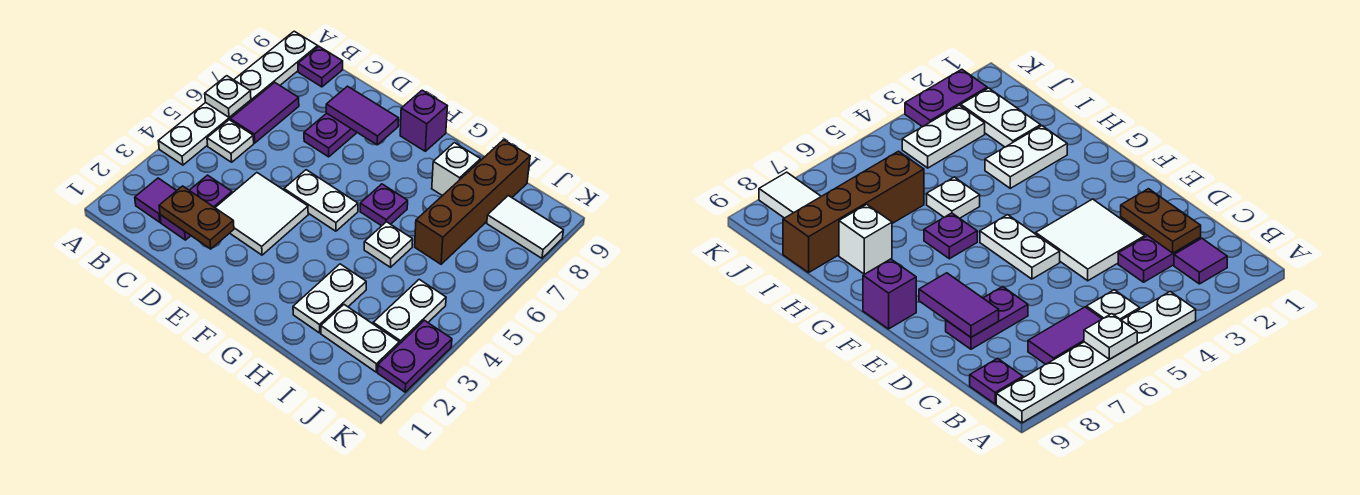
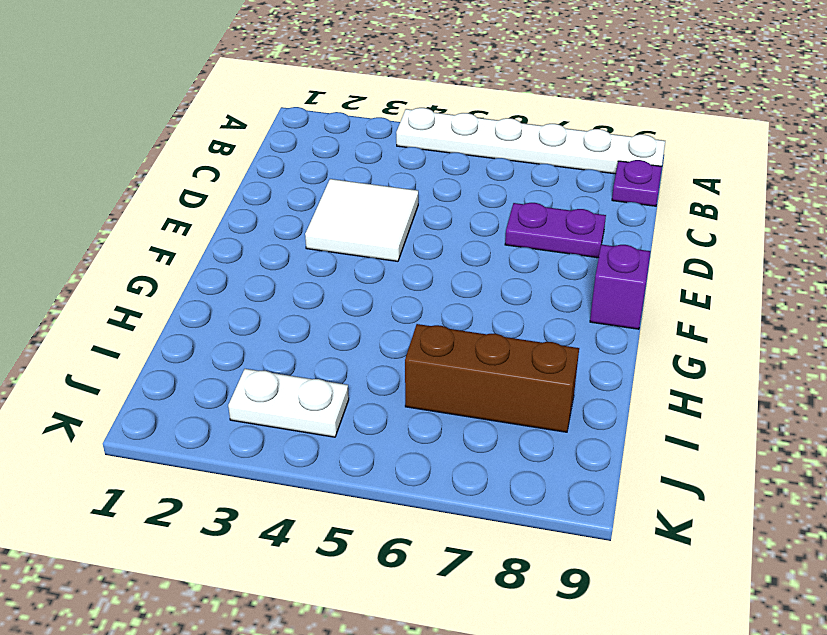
brown brick I6:I8 level 1 -> brown brick I6:I9 level 1
none -> purple tile B2 level 1
none -> white plate B5 level 1
none -> purple tile B6:B7 level 1

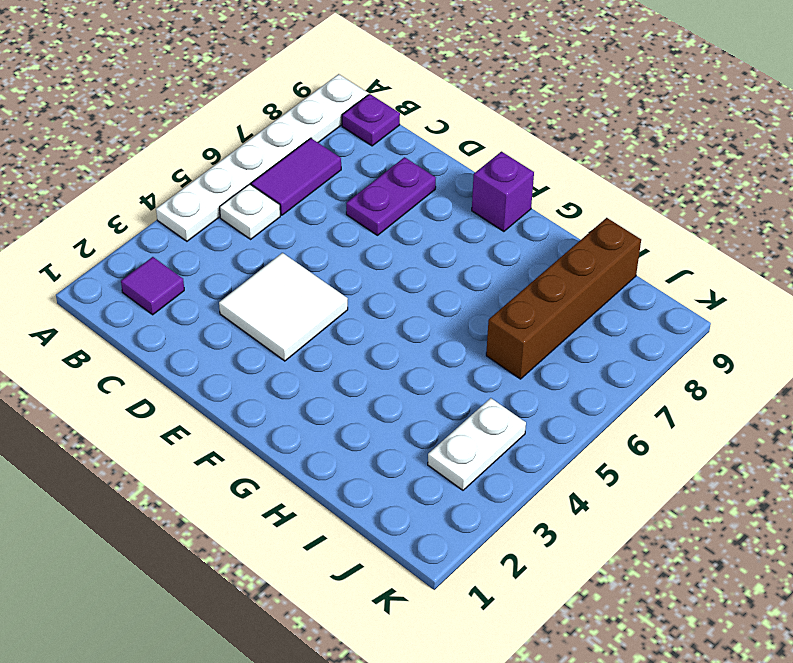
none -> purple plate C2:C3 level 1
none -> white plate E5:F5 level 1
none -> purple plate G6 level 1

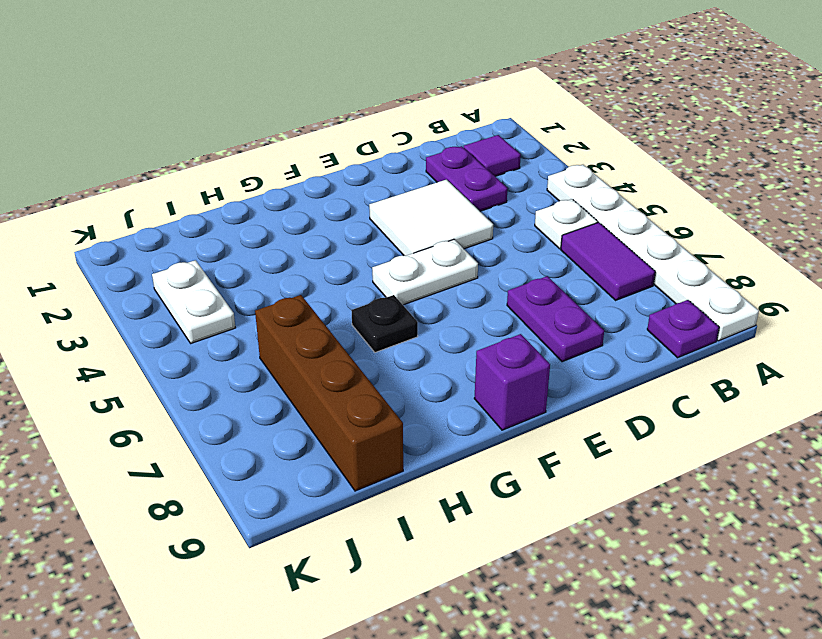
black plate G6 level 1 -> purple plate G6 level 1
none -> white plate H2:H3 level 1
none -> white plate H5 level 1
none -> white brick H8 level 1

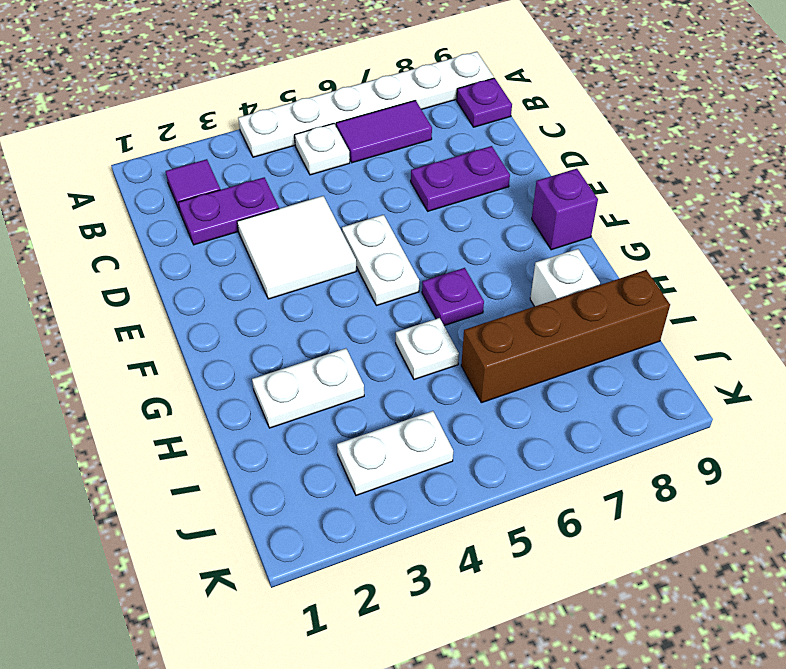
none -> white plate I2:J2 level 1
none -> white tile J8:K8 level 1
none -> purple plate K2:K3 level 1

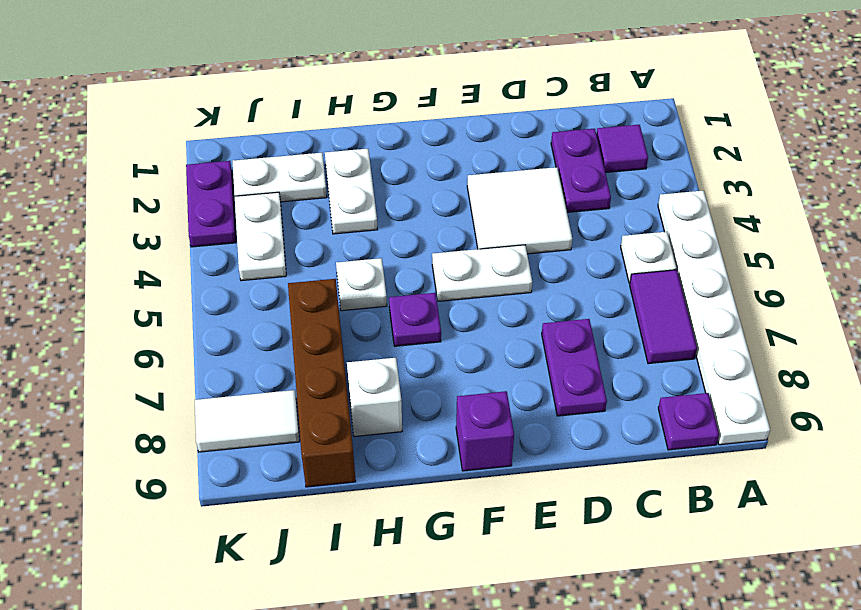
none -> white plate A6 level 2
none -> brown plate C2:D2 level 2
none -> purple tile D8:E8 level 2

